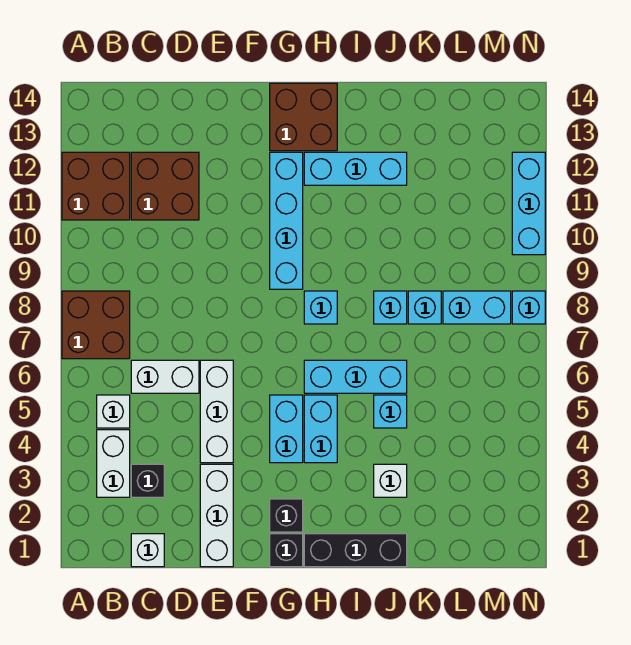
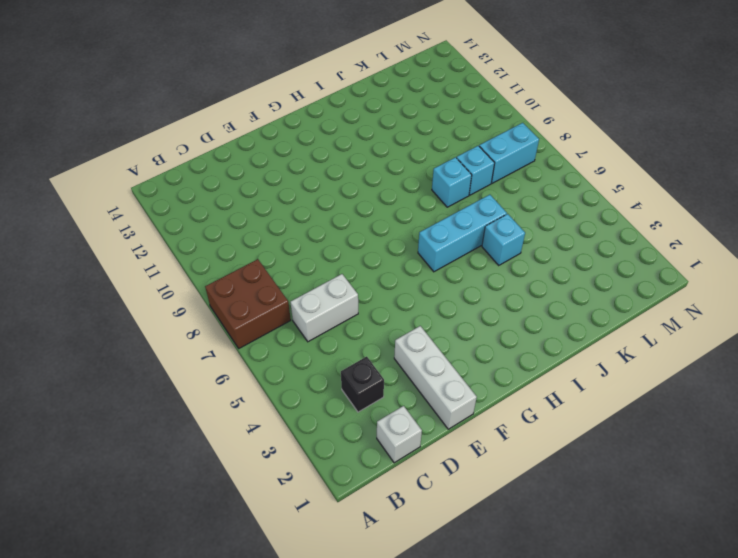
none -> brown brick A11:B12 level 1
none -> white brick B3:B4 level 1
none -> white brick B5 level 1

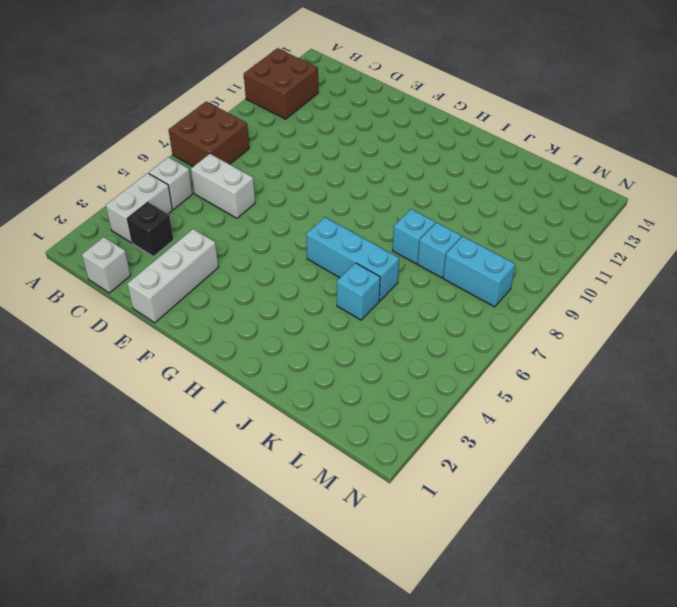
none -> brown brick C11:D12 level 1
none -> white brick E4:E6 level 1
none -> black brick G1 level 1

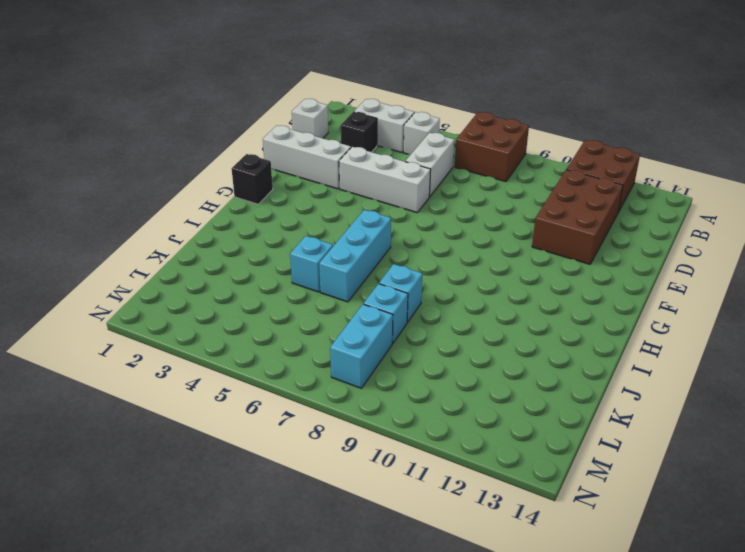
brown brick C11:E12 level 1 -> brown brick C11:D12 level 1
none -> black brick G2 level 1
none -> cyan brick G4:G5 level 1
none -> cyan brick G9:G12 level 1

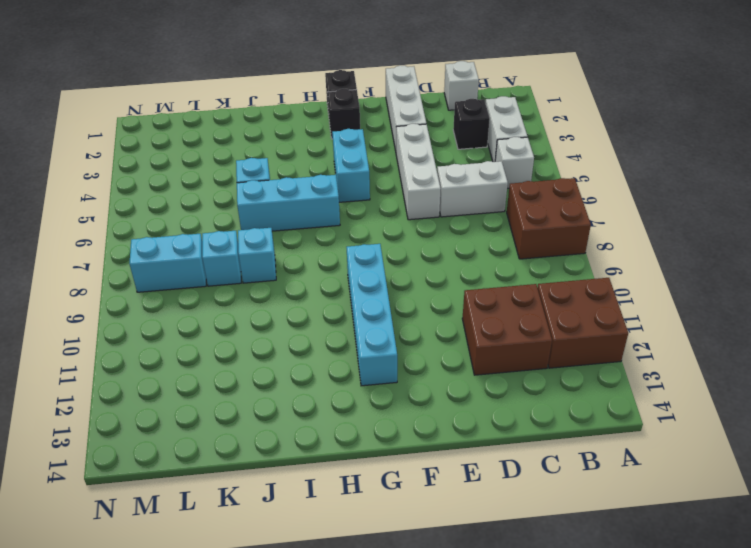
none -> brown brick G13:H14 level 1
none -> black brick H1:J1 level 1
none -> cyan brick H4:H5 level 1

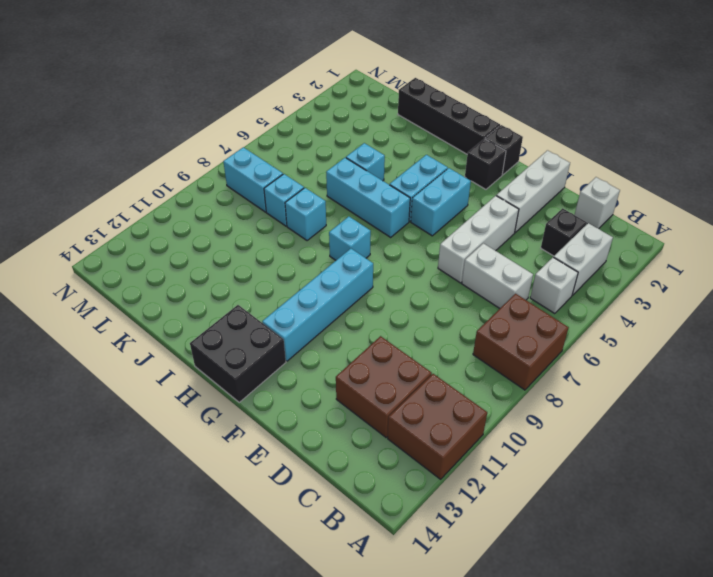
black brick G13:H14 level 1 -> brown brick G13:H14 level 1
black brick H1:K1 level 1 -> black brick H1:J1 level 1
none -> cyan brick H12:J12 level 1
none -> white brick J3 level 1
none -> cyan brick N8 level 1

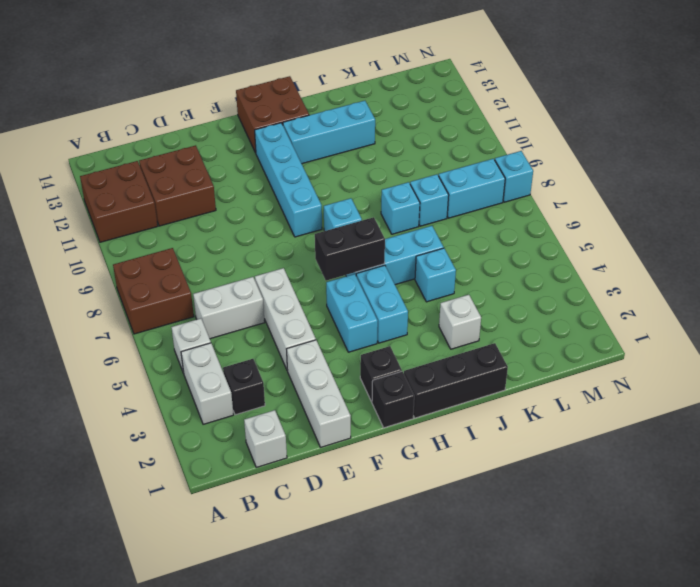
black brick G6:H6 level 2 -> none
none -> cyan brick N10:N12 level 1

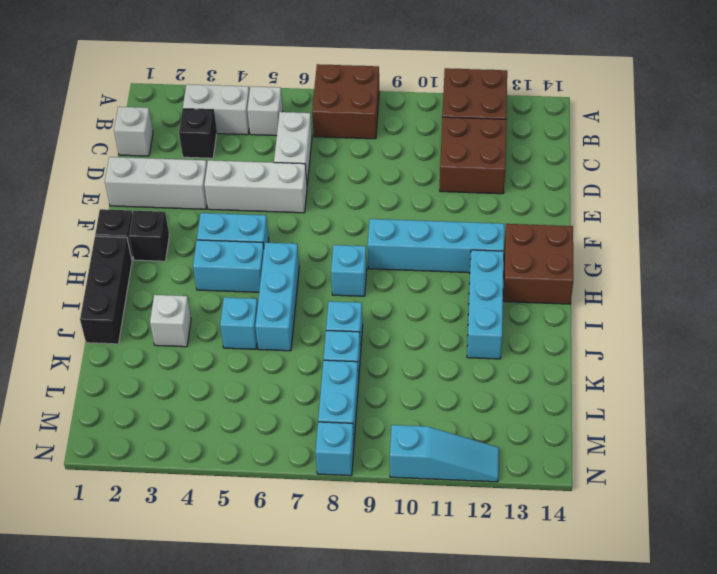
cyan slope N10:N12 level 1 top 10 -> cyan brick N10:N12 level 1

